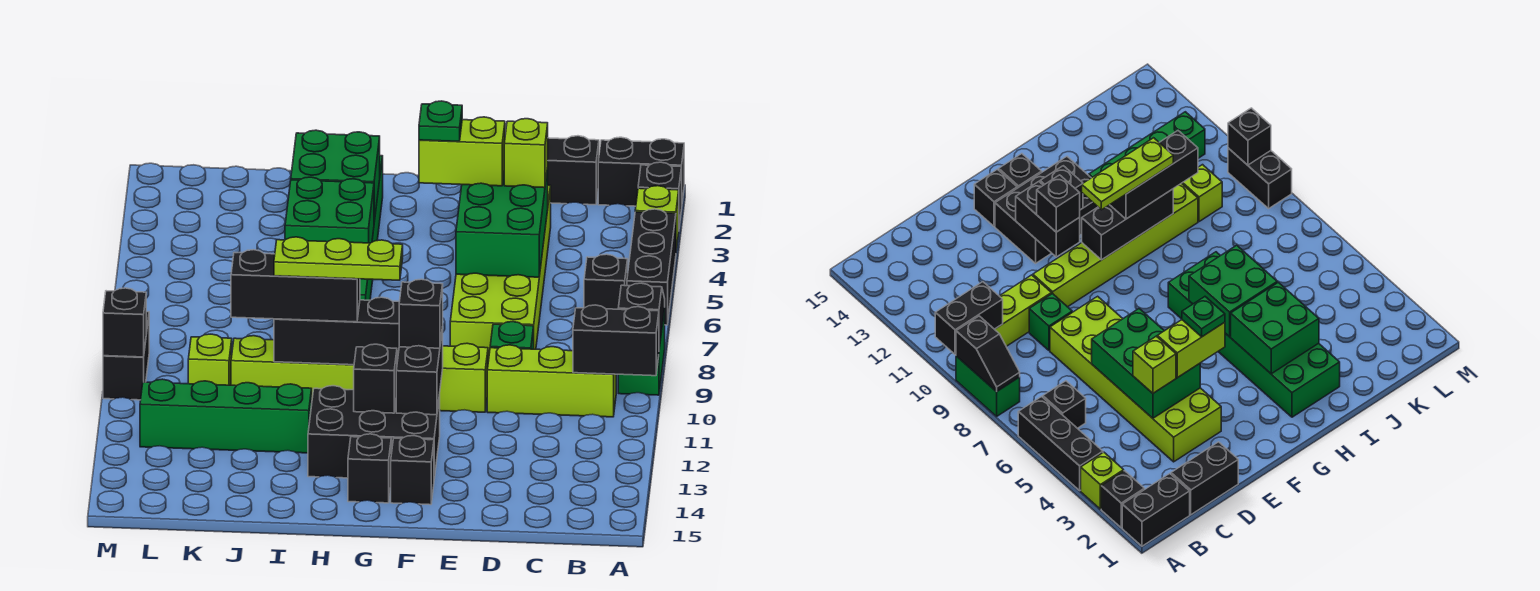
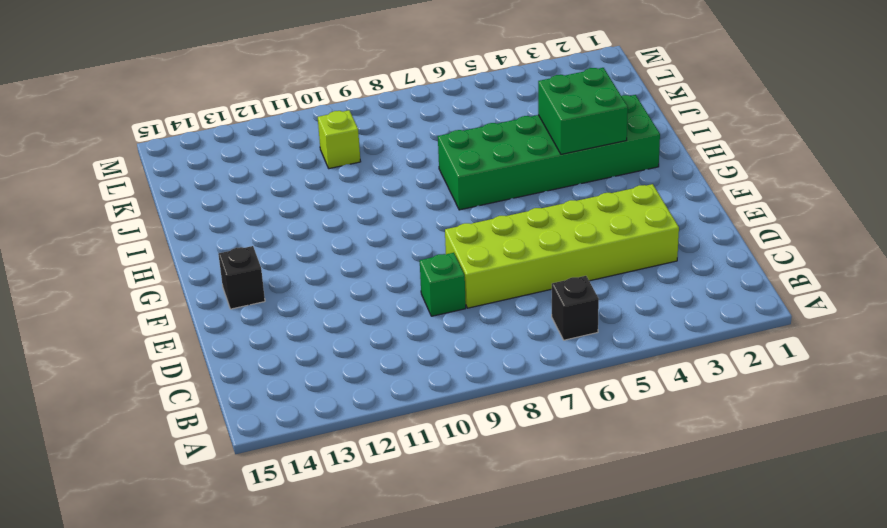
none -> black brick A1:B1 level 1
none -> black brick A2 level 1
none -> lime brick A3 level 1
none -> black brick A4:A6 level 1

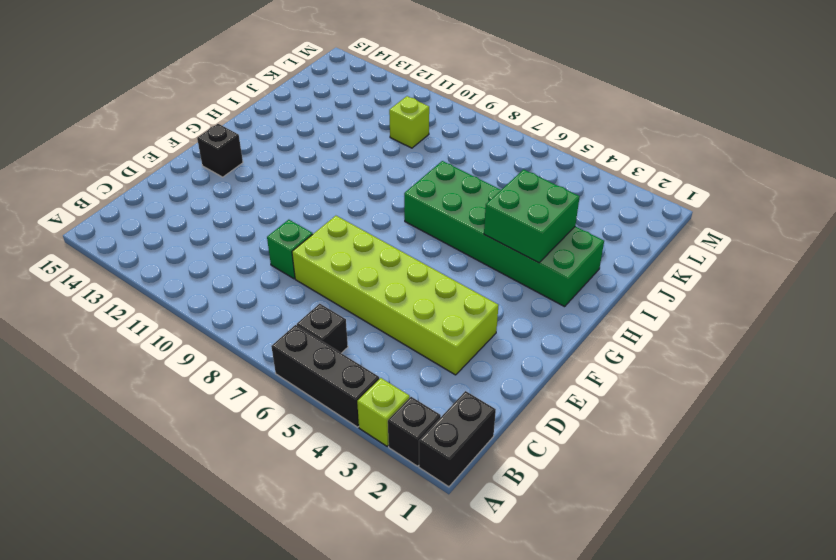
none -> green brick A8:A9 level 1
none -> lime brick B10:D10 level 1
none -> black brick C1:D1 level 1
none -> lime brick E10:J10 level 1

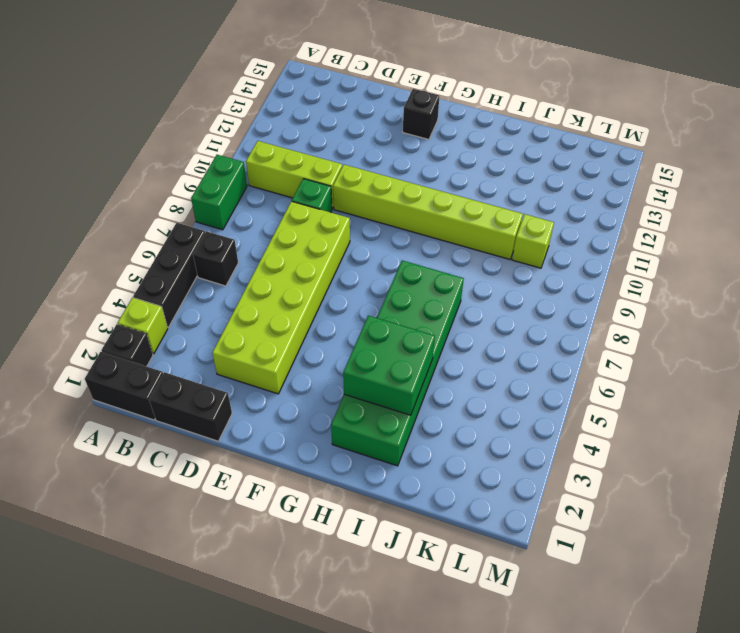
none -> black brick F12:H13 level 1
none -> black brick G14 level 1
none -> green brick I12:L12 level 1
none -> black brick M9:M10 level 1

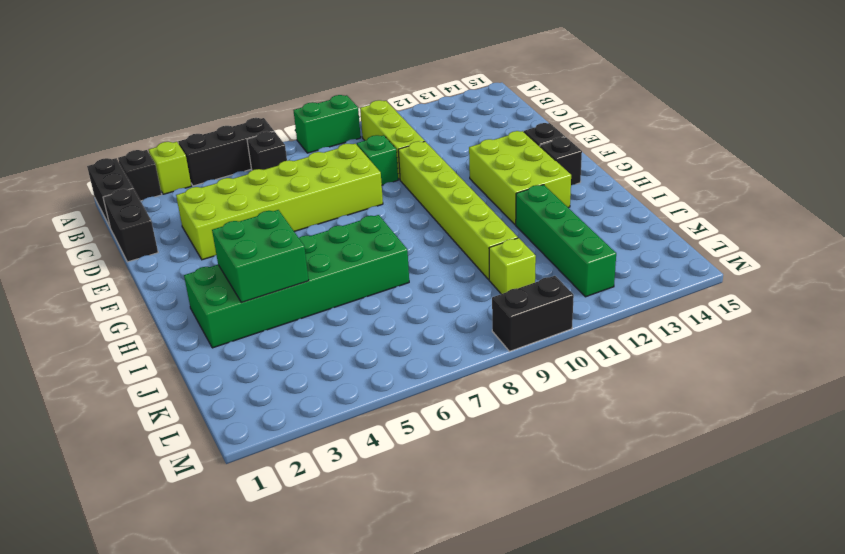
lime brick F12:H13 level 1 -> black brick F12:H13 level 1
none -> black slope A8:A9 level 2 top 9
none -> black brick A10:B10 level 2
none -> green brick D4:E6 level 2
none -> black brick F11:F12 level 2

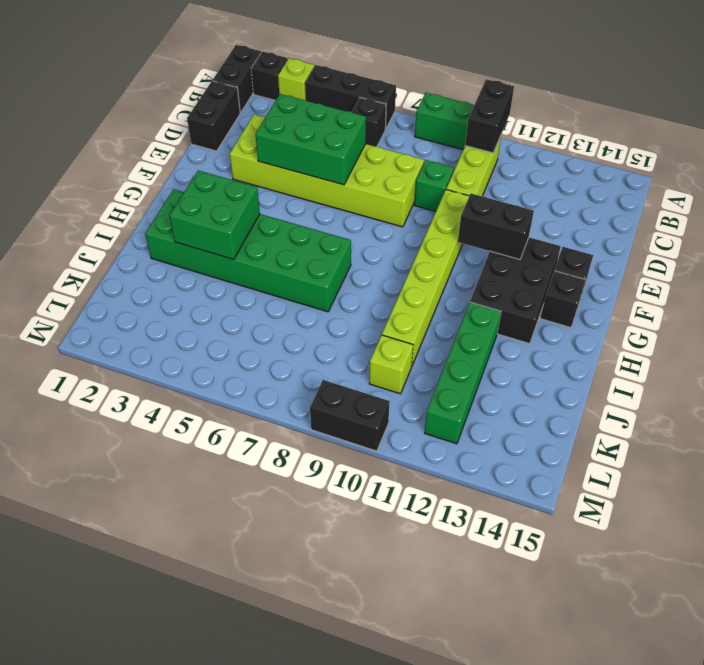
none -> black slope A8:A9 level 2 top 9
none -> black brick G10:I10 level 2
none -> black brick G12 level 2
none -> green brick H5:I6 level 2

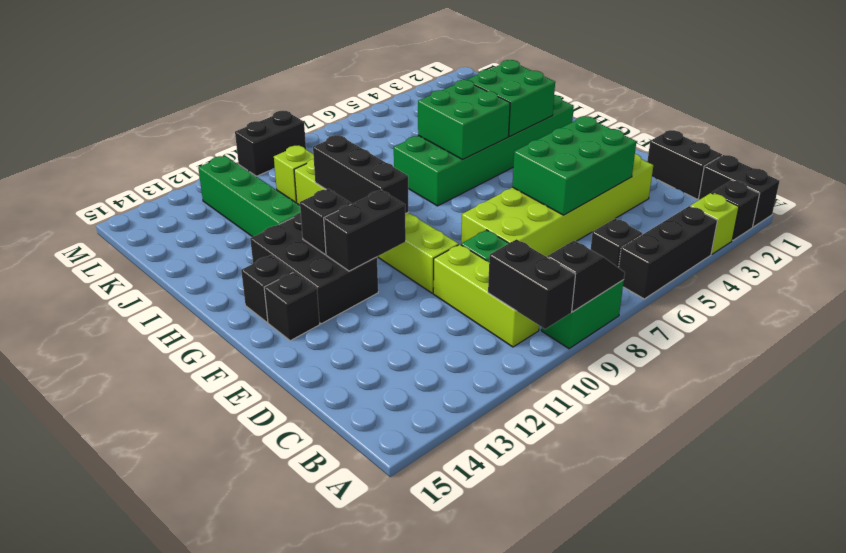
none -> black brick M10 level 2
none -> lime brick D4 level 3
none -> lime brick E4:F4 level 3
none -> black brick F11 level 3

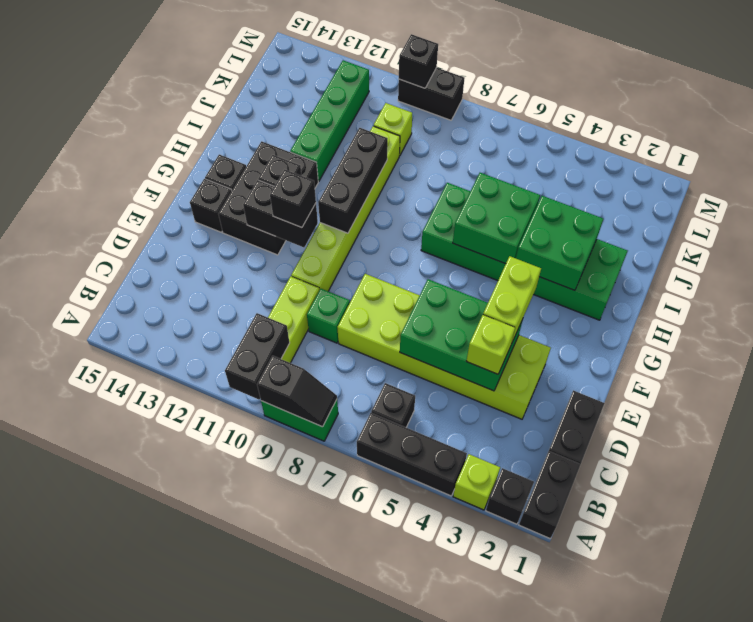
none -> black brick H10:J10 level 3
none -> green plate F4 level 4
none -> lime plate G10:I10 level 4

